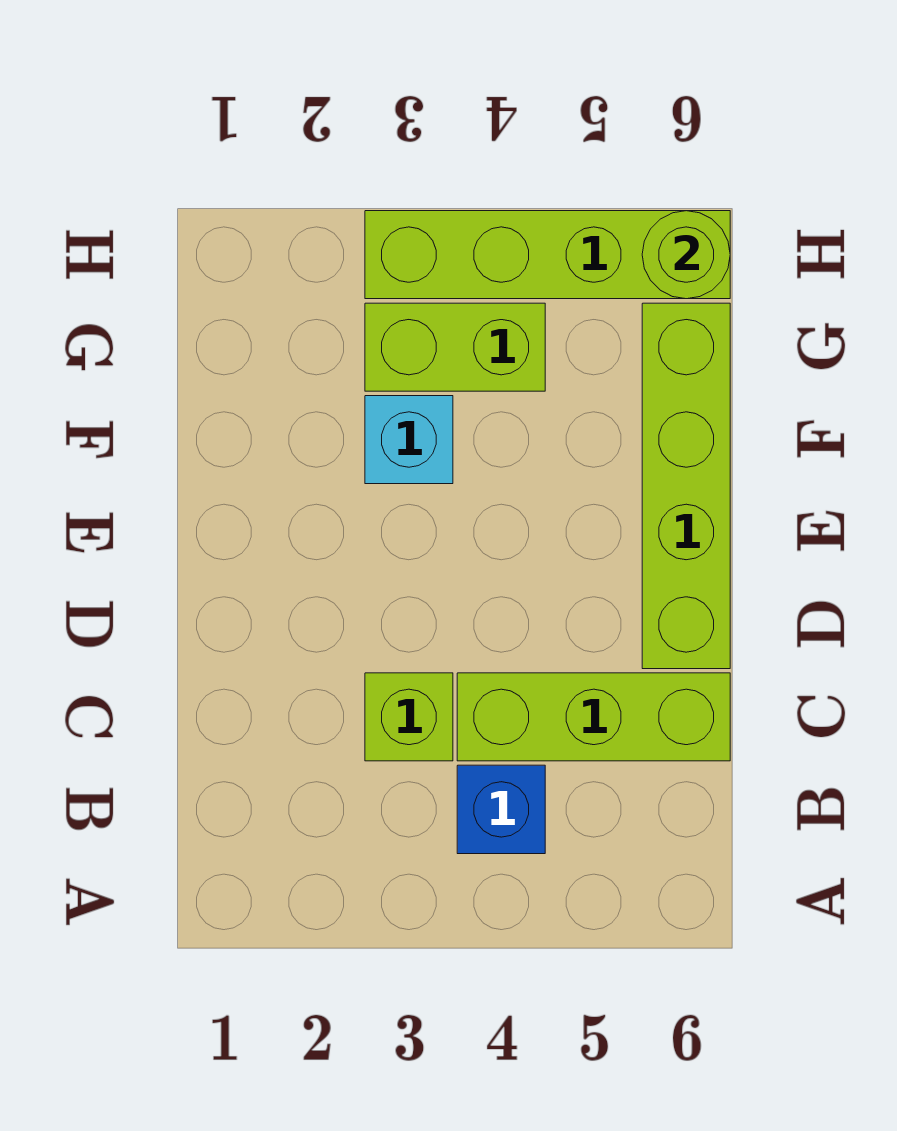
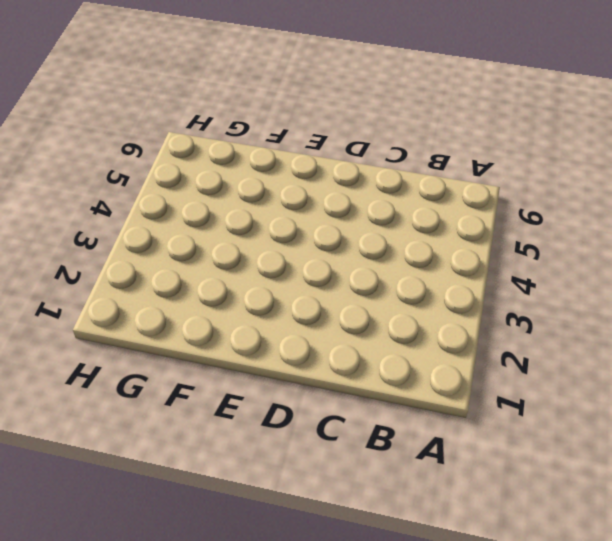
none -> blue brick B4 level 1
none -> lime brick C3 level 1

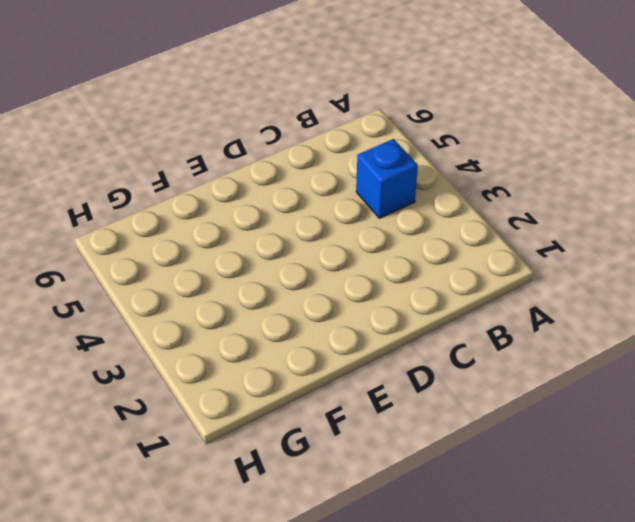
none -> lime brick C3 level 1
none -> lime brick C4:C6 level 1

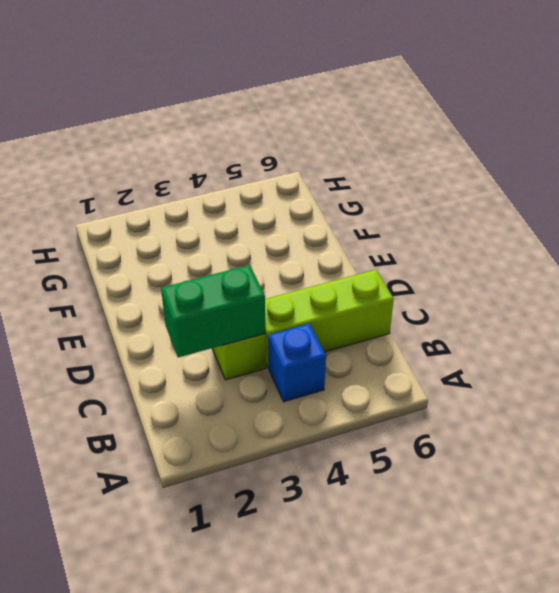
green brick C2:C3 level 2 -> none
none -> lime brick D6:G6 level 1
none -> cyan brick F3 level 1

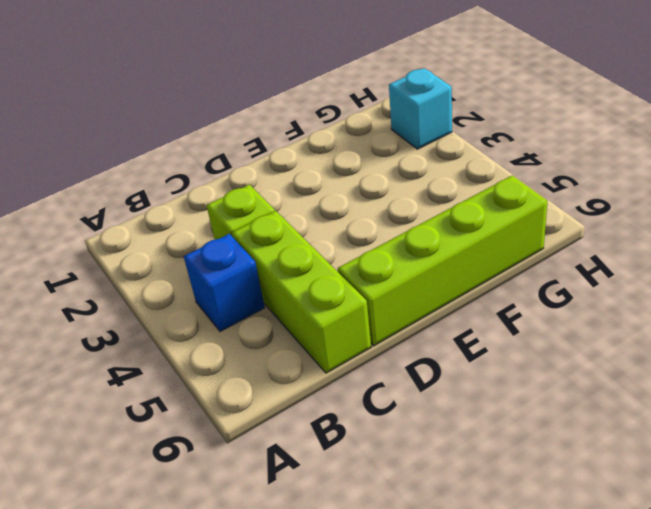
cyan brick H2 level 1 -> cyan brick F3 level 1
none -> lime brick G3:G4 level 1
none -> lime brick H3:H6 level 1

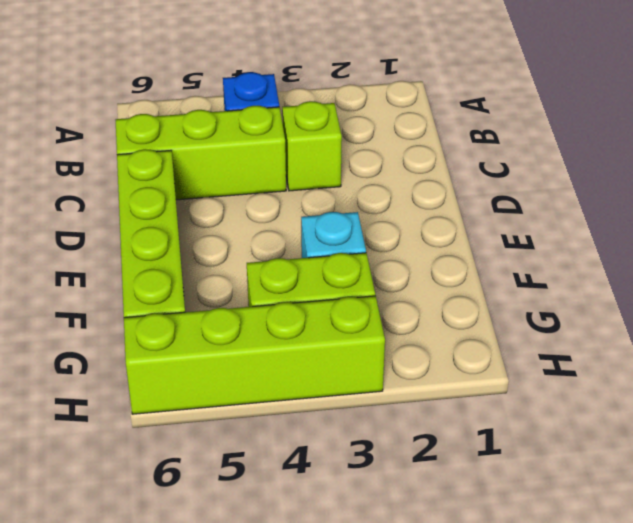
none -> lime round brick H6 level 2

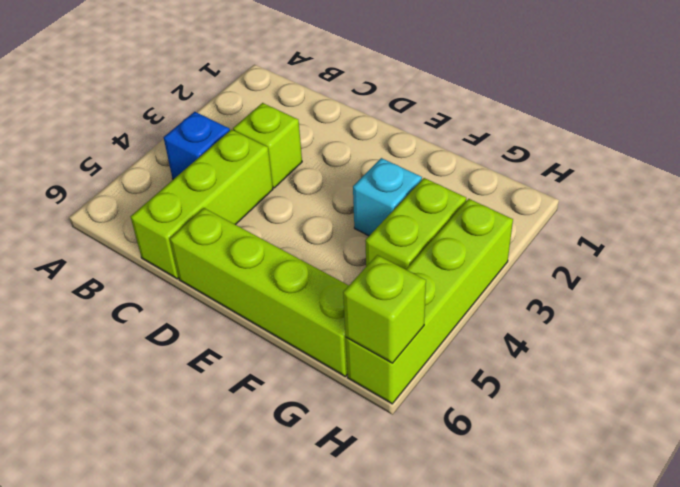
lime brick H6 level 2 -> lime round brick H6 level 2

